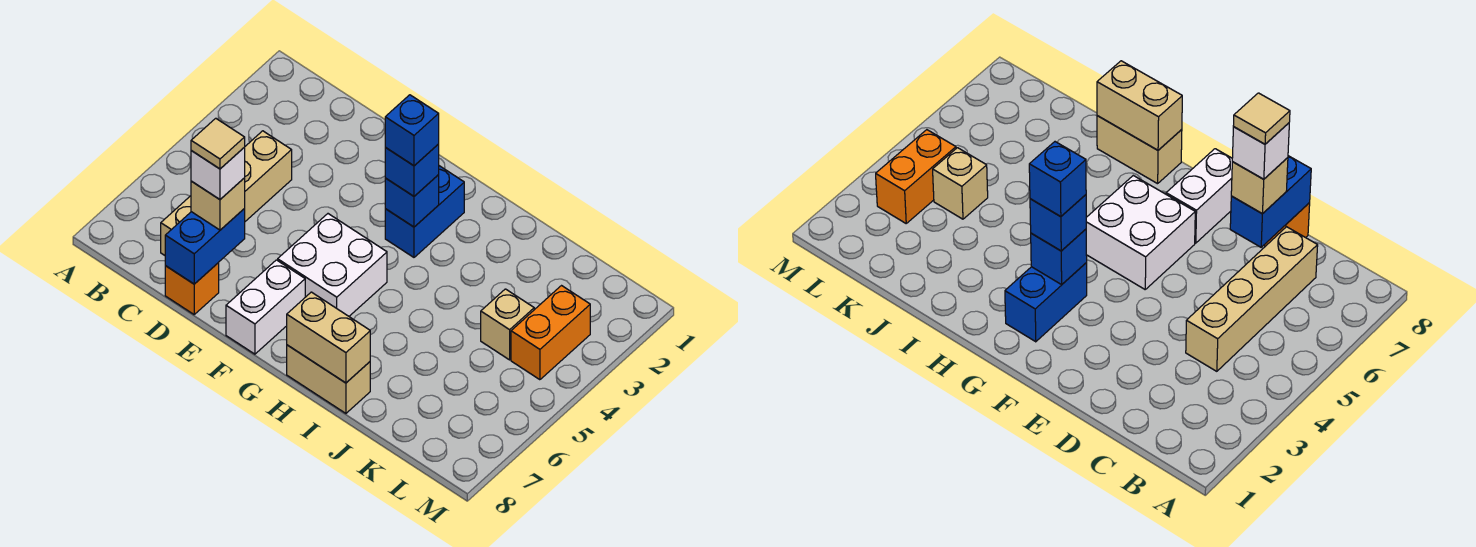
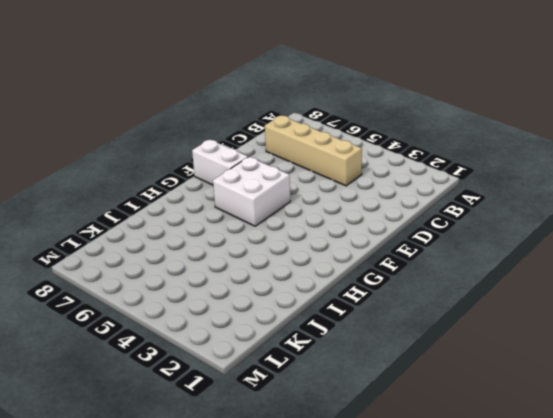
none -> orange brick D8 level 1
none -> blue brick G2:G3 level 1
none -> tan brick H8:I8 level 1

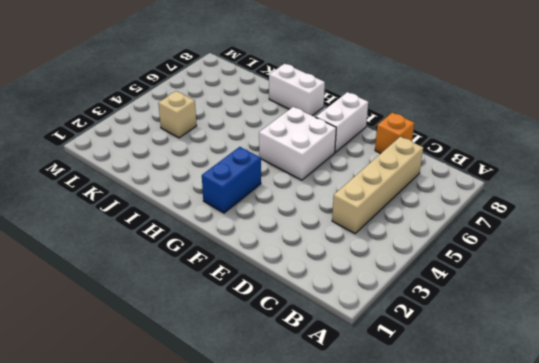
white brick H8:I8 level 1 -> tan brick H8:I8 level 1
none -> orange brick L3:L4 level 1
none -> blue brick D7:D8 level 2
none -> blue brick G3 level 2

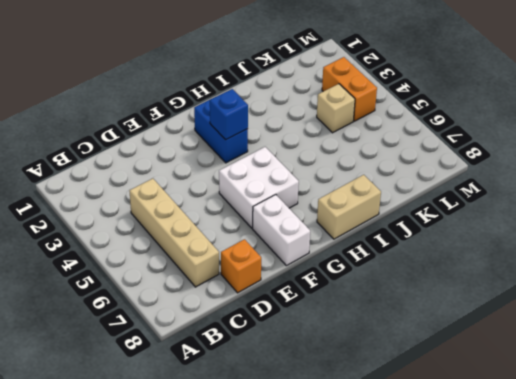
none -> blue brick D7:D8 level 2
none -> tan brick H8:I8 level 2
none -> tan brick D7 level 3

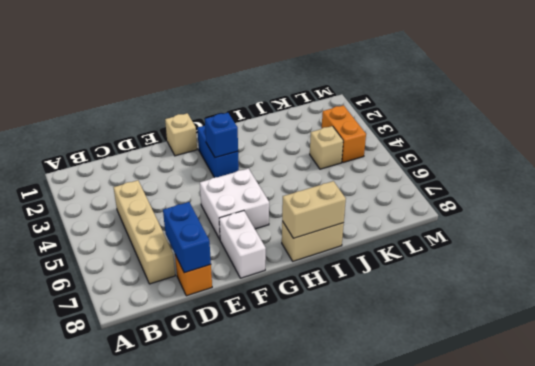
tan brick F1 level 1 -> tan brick D7 level 3
none -> blue brick G3 level 3
none -> white brick D7 level 4
none -> blue brick G3 level 4

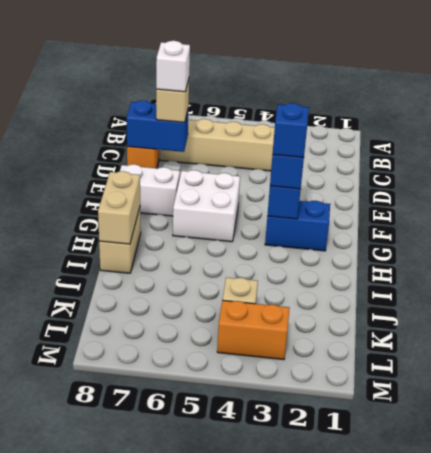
none -> tan tile D7 level 5

